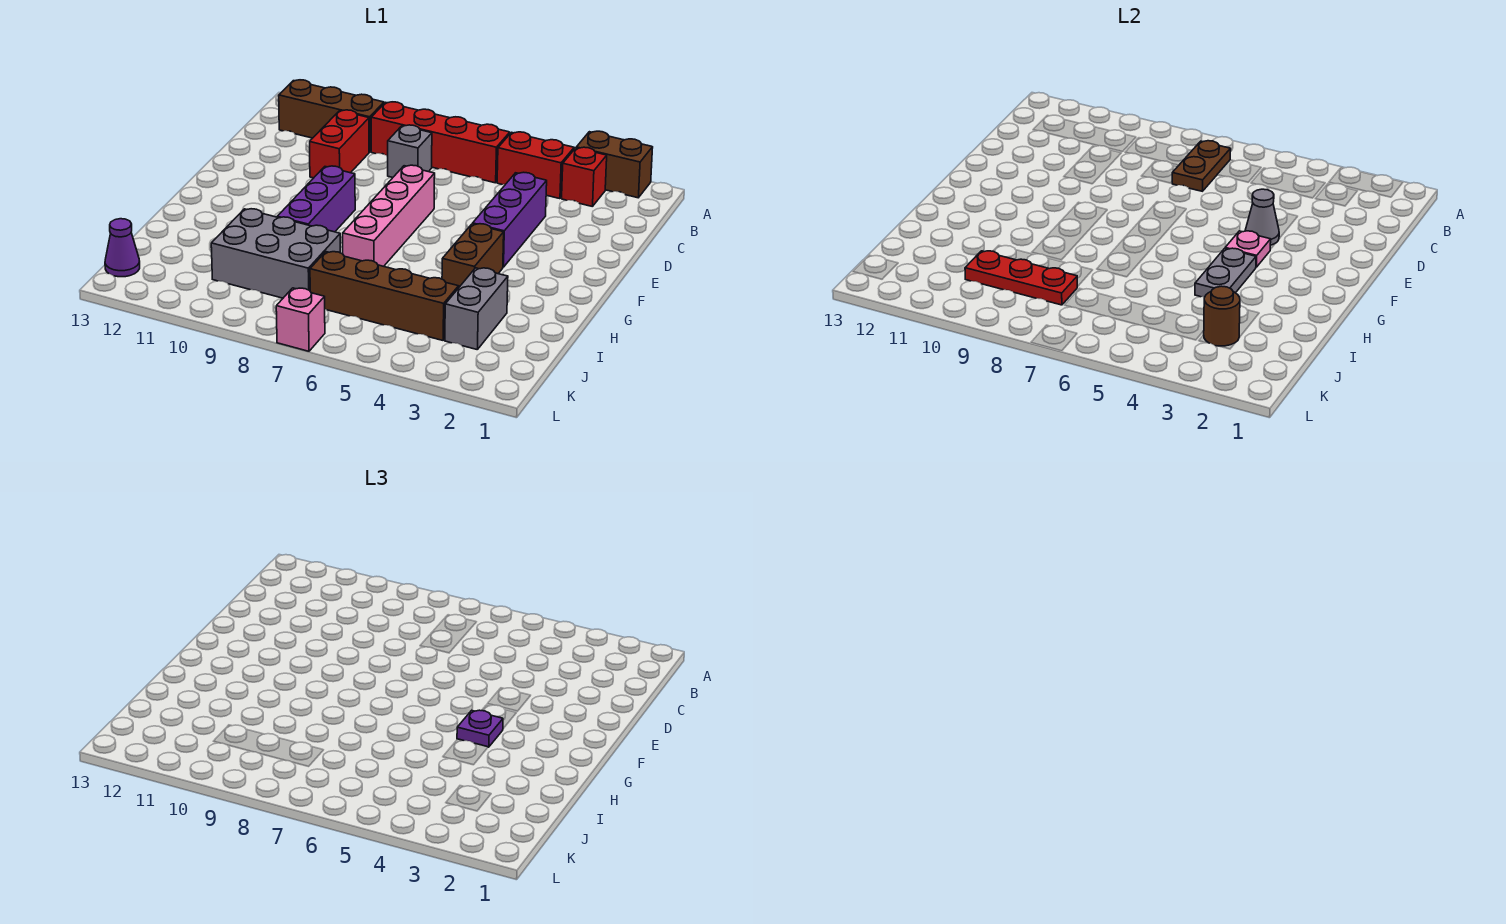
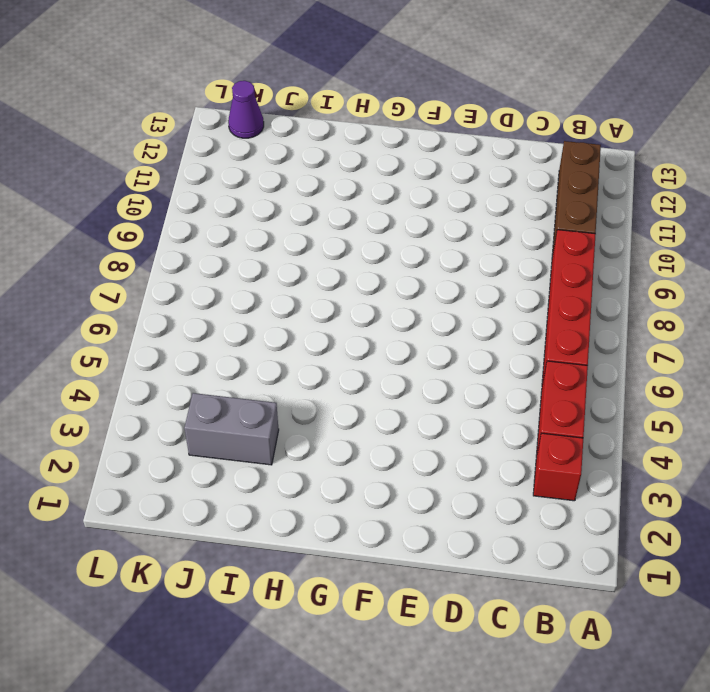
none -> brown brick A2:A3 level 1
none -> grey brick C8 level 1
none -> red brick C10:D10 level 1

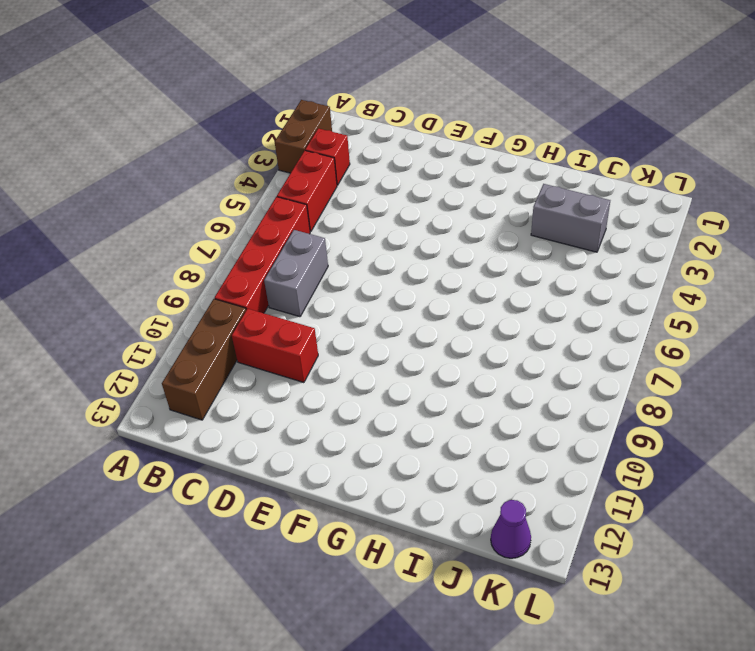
grey brick C7:C8 level 1 -> grey brick C8 level 1
none -> purple brick D4:F4 level 1
none -> pink brick E7:H7 level 1
none -> purple brick F9:H9 level 1

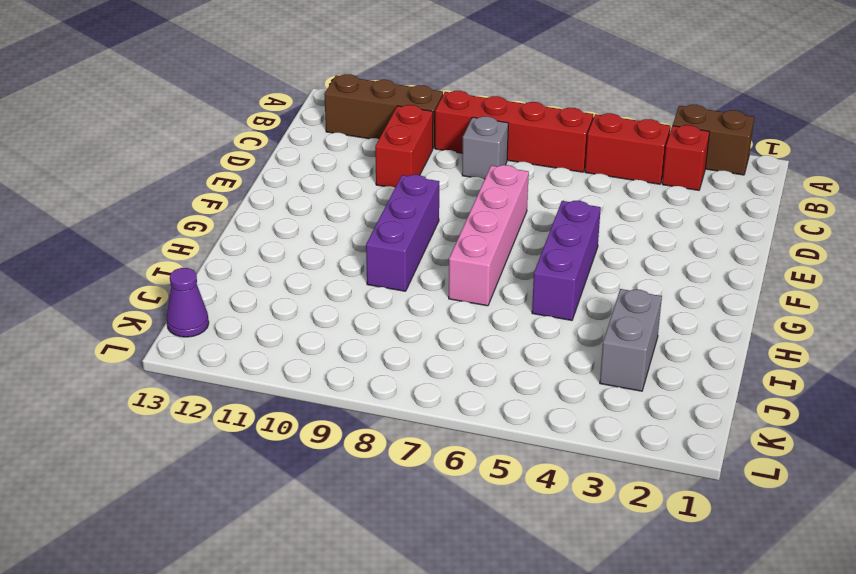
purple brick F5:H5 level 1 -> purple brick D4:F4 level 1
none -> brown brick G4:H4 level 1
none -> grey brick I8:J10 level 1
none -> brown brick J4:J7 level 1

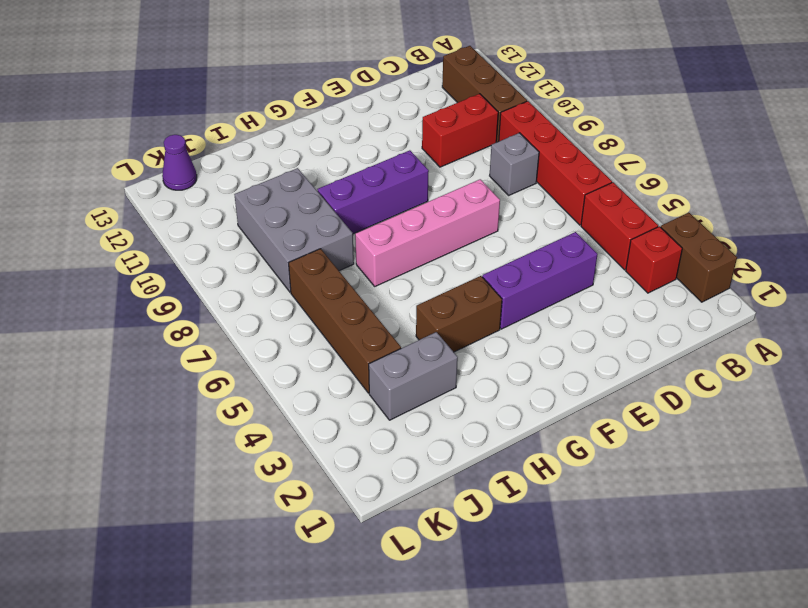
none -> pink brick L7 level 1
none -> brown plate B7:C7 level 2
none -> grey cone E4 level 2

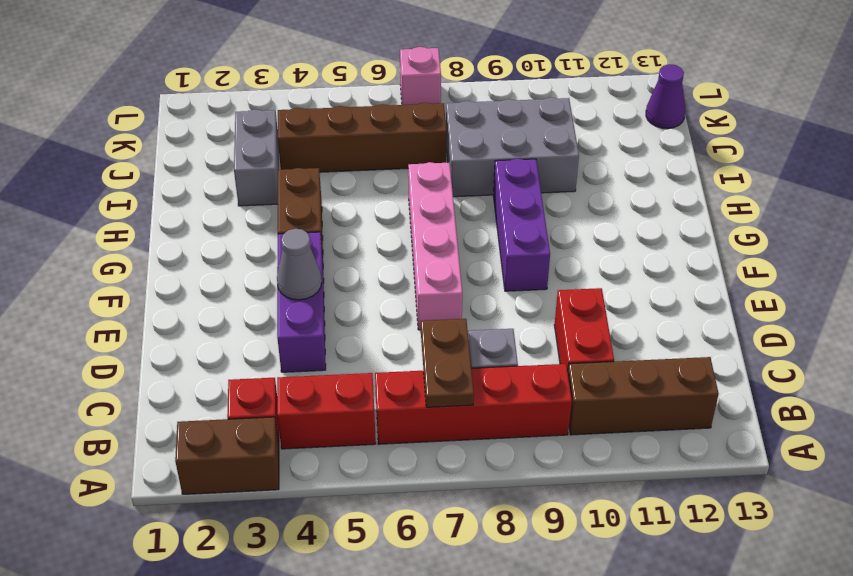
none -> pink plate F4 level 2
none -> grey plate G4:H4 level 2
none -> brown round brick J3 level 2

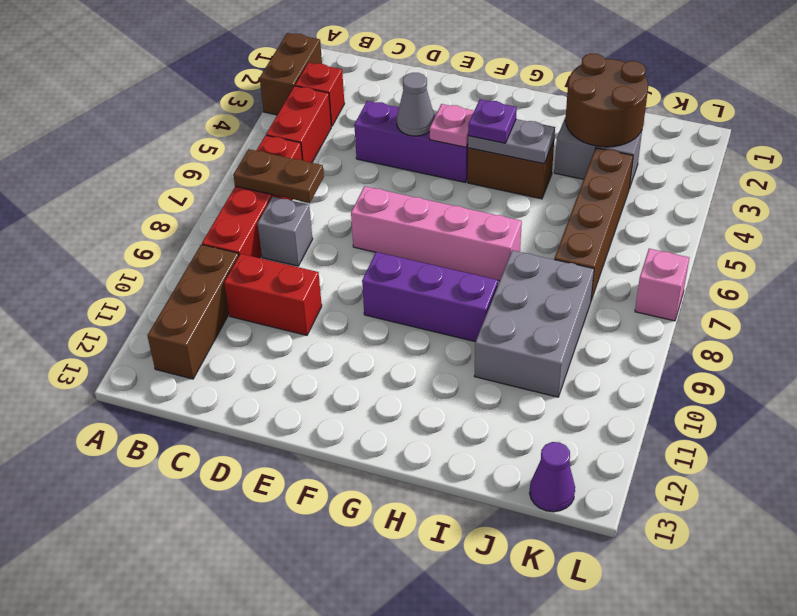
brown round brick I2:J3 level 2 -> brown round brick J3 level 2
none -> red plate J8:J10 level 2

